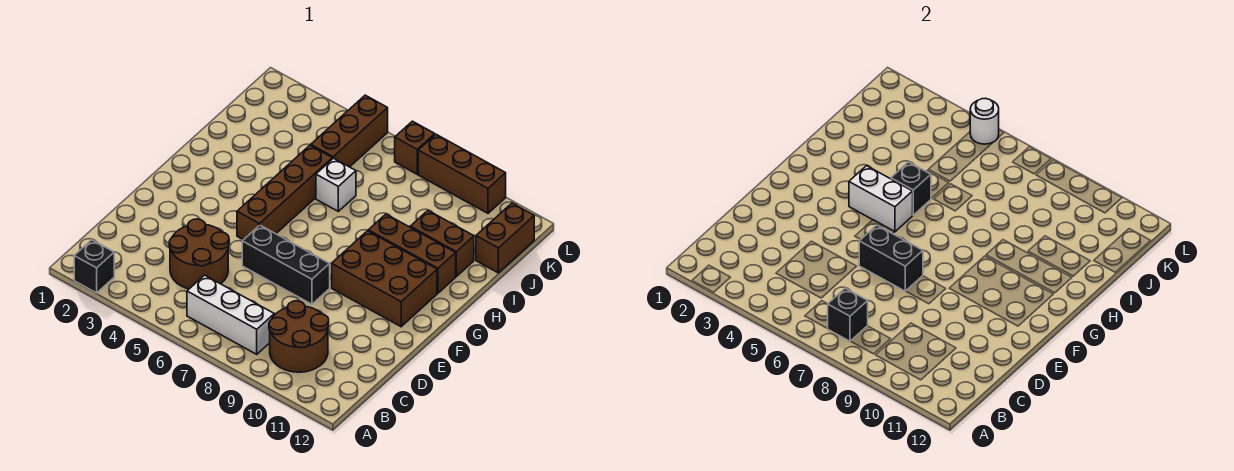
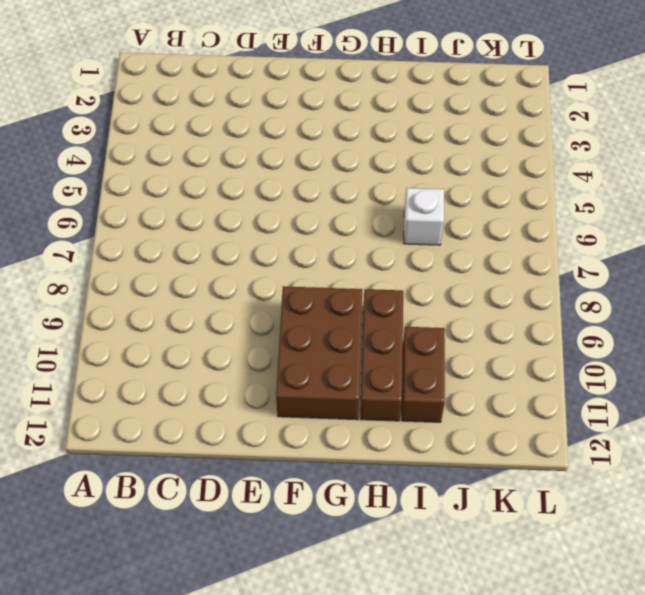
none -> black brick A2 level 1
none -> white brick B6:B8 level 1
none -> brown round brick B9:C10 level 1

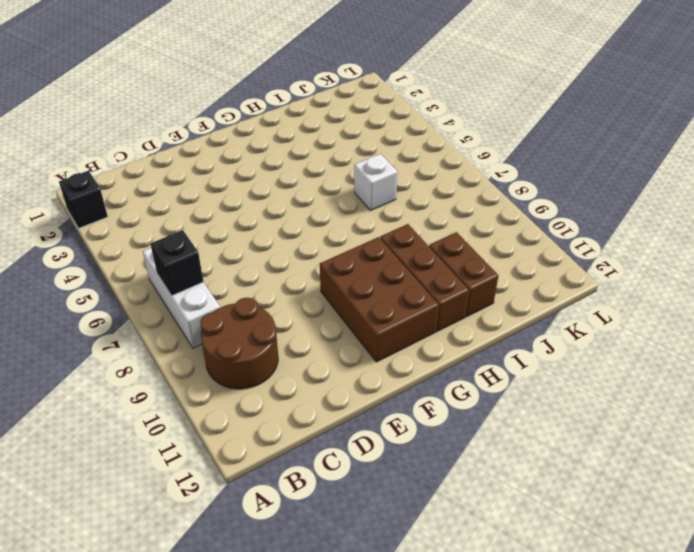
none -> brown round brick C4:D5 level 1
none -> black brick E6:E8 level 1
none -> brown brick F5:I5 level 1

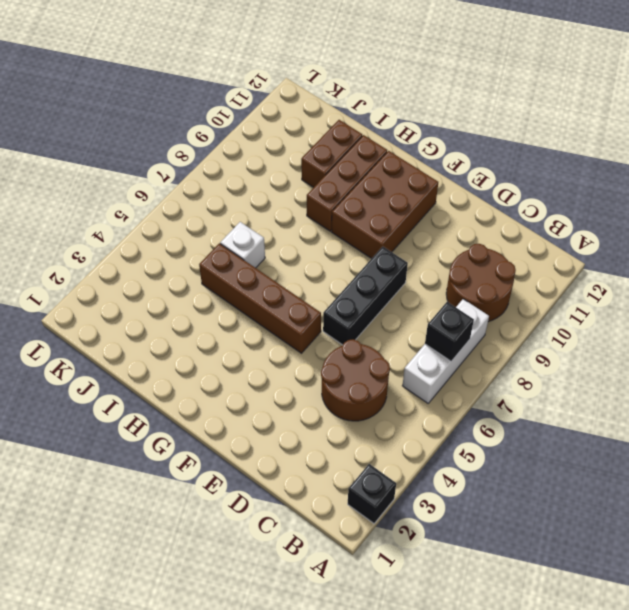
none -> brown brick J5:L5 level 1
none -> brown brick J12:K12 level 1
none -> brown brick L7 level 1

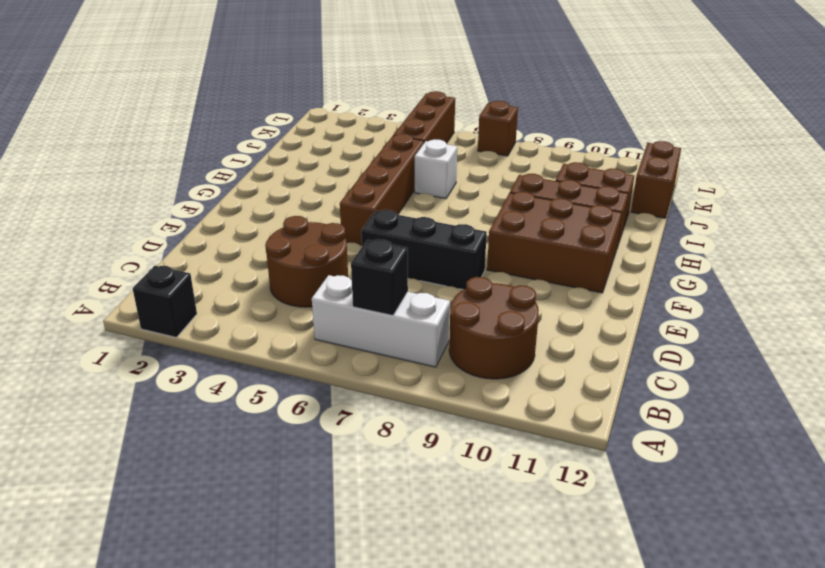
none -> brown brick L8:L10 level 1
none -> black brick E6:E7 level 2
none -> white brick G4:G5 level 2

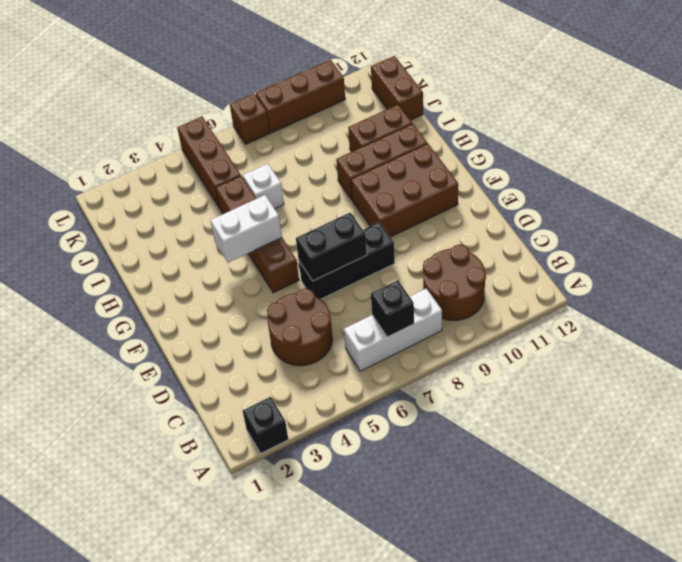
none -> black brick H5 level 2
none -> white round brick L5 level 2

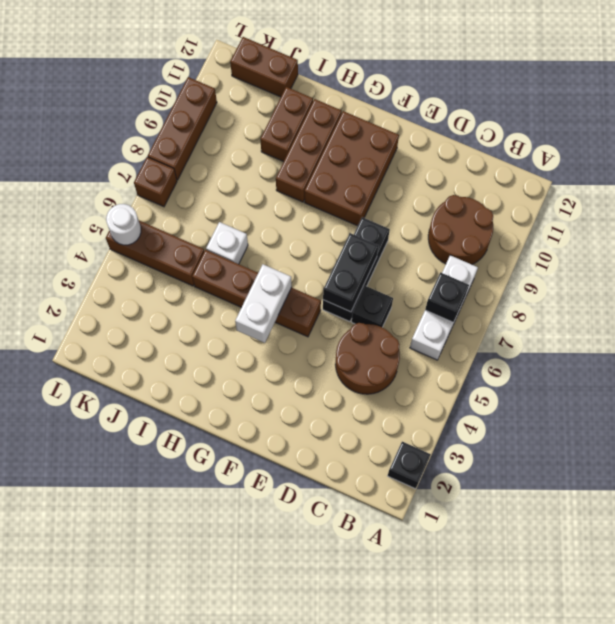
black brick D6 level 1 -> black brick H5 level 2

